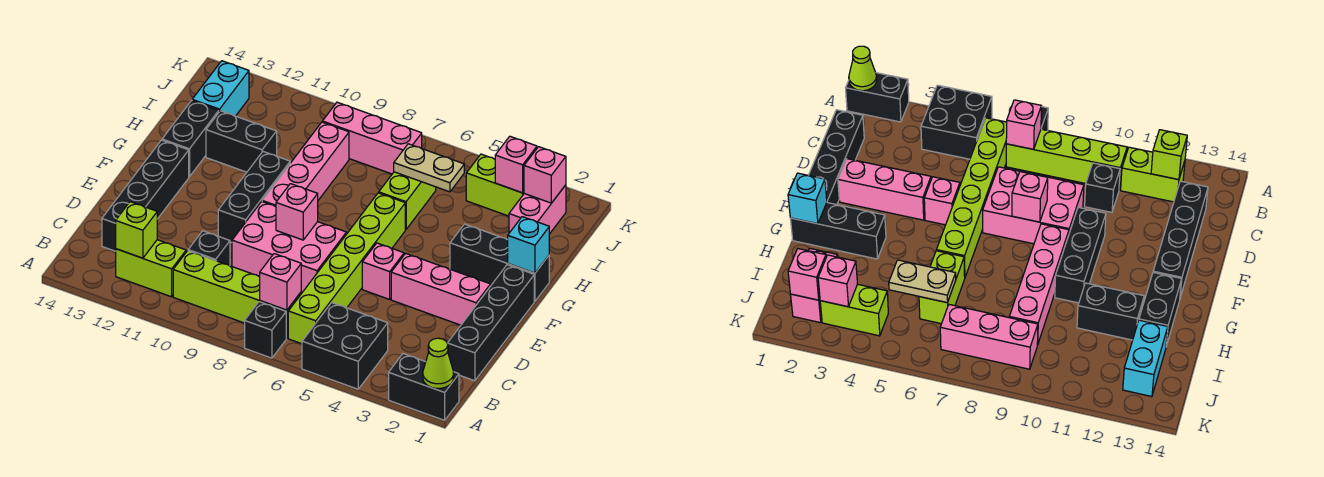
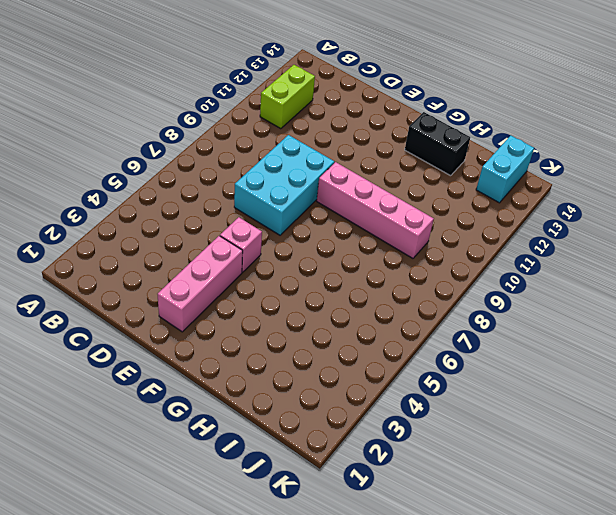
cyan brick D7:E9 level 1 -> pink brick D7:E9 level 1
cyan brick J13:J14 level 1 -> cyan brick I13:J13 level 1
none -> black brick A1:A2 level 1
none -> black brick A4:B5 level 1
none -> black brick A7 level 1
none -> lime brick B6:G6 level 1

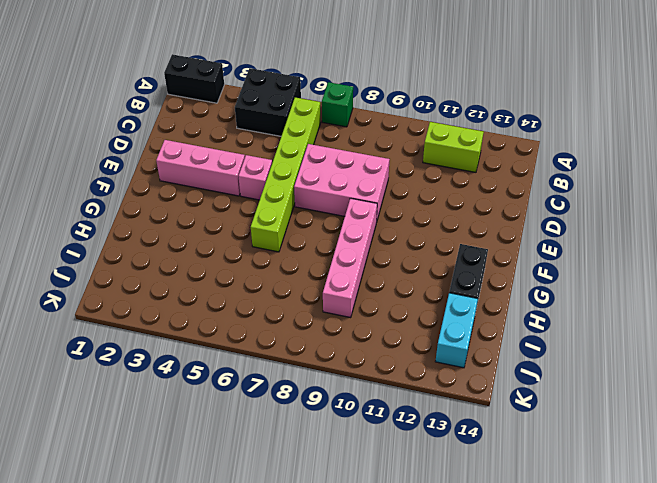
green brick A7 level 1 -> black brick A7 level 1
none -> lime brick B7:B10 level 1
none -> black brick C1:F1 level 1
none -> black brick C10 level 1
none -> black brick C13:F13 level 1

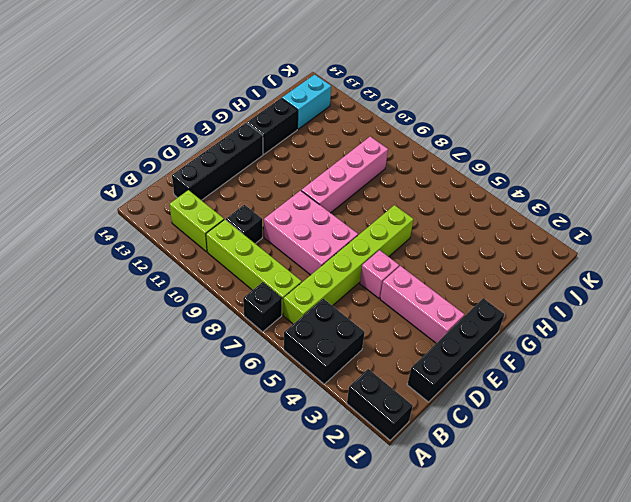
none -> black brick E10:G10 level 1
none -> black brick G1:G3 level 1
none -> lime brick H6:I6 level 1
none -> black brick H11:H12 level 1

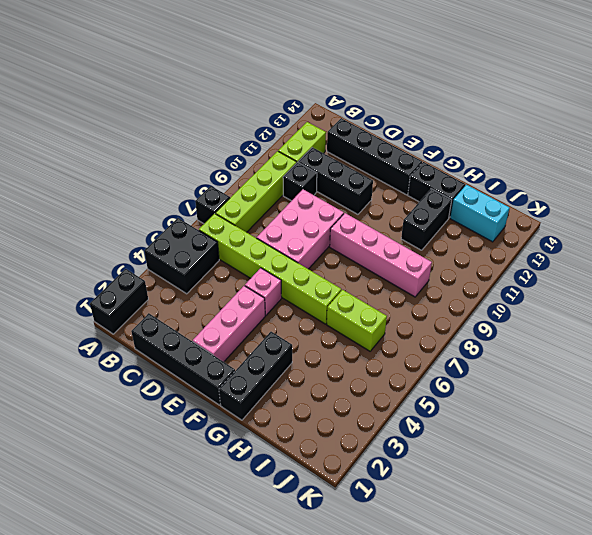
black brick C11:E11 level 1 -> black brick E10:G10 level 1
none -> pink brick I2:J2 level 1
none -> lime brick J3:J4 level 1
none -> pink brick J7:J9 level 1
none -> lime cone A1 level 2

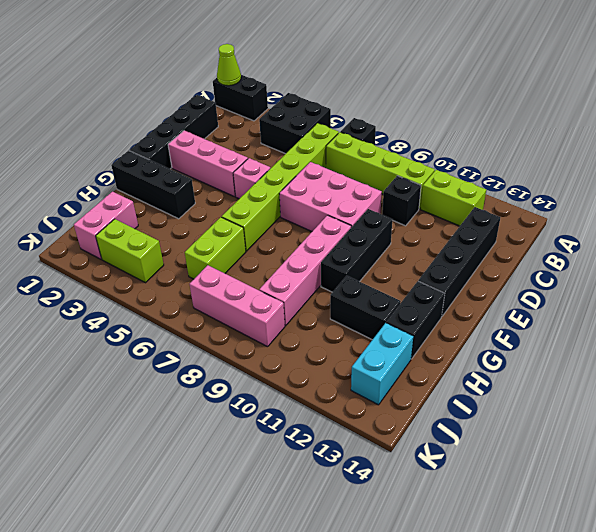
none -> pink brick B7 level 2
none -> lime brick B12 level 2
none -> pink brick E8 level 2
none -> cyan brick G1 level 2

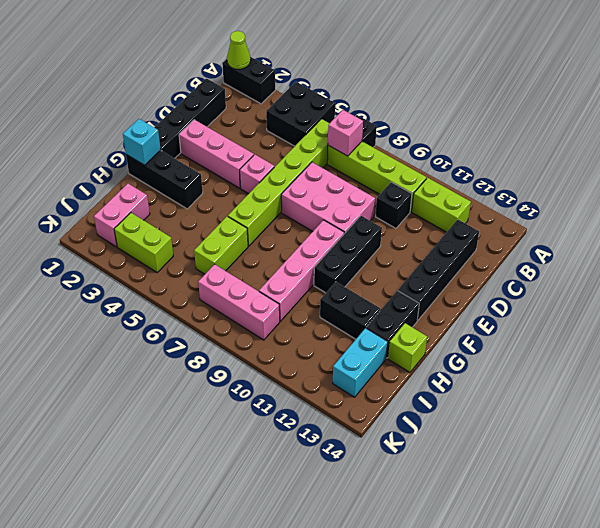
lime brick H14 level 1 -> lime brick B12 level 2
none -> pink brick E8 level 2
none -> tan plate I5:I6 level 2
none -> pink brick J2 level 2
none -> pink brick J3 level 2

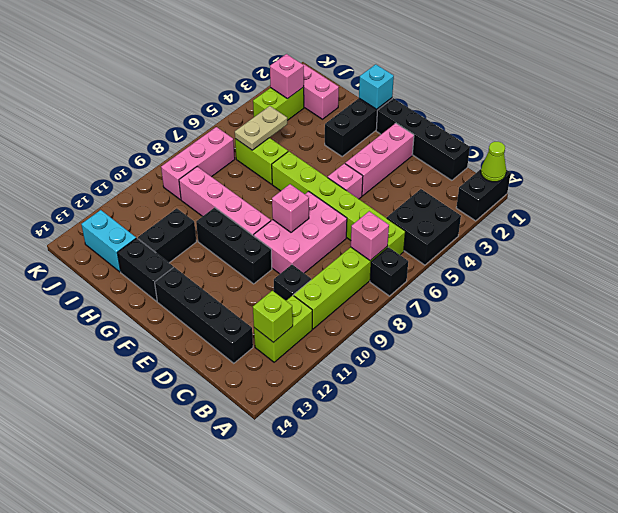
none -> pink brick J2 level 2

